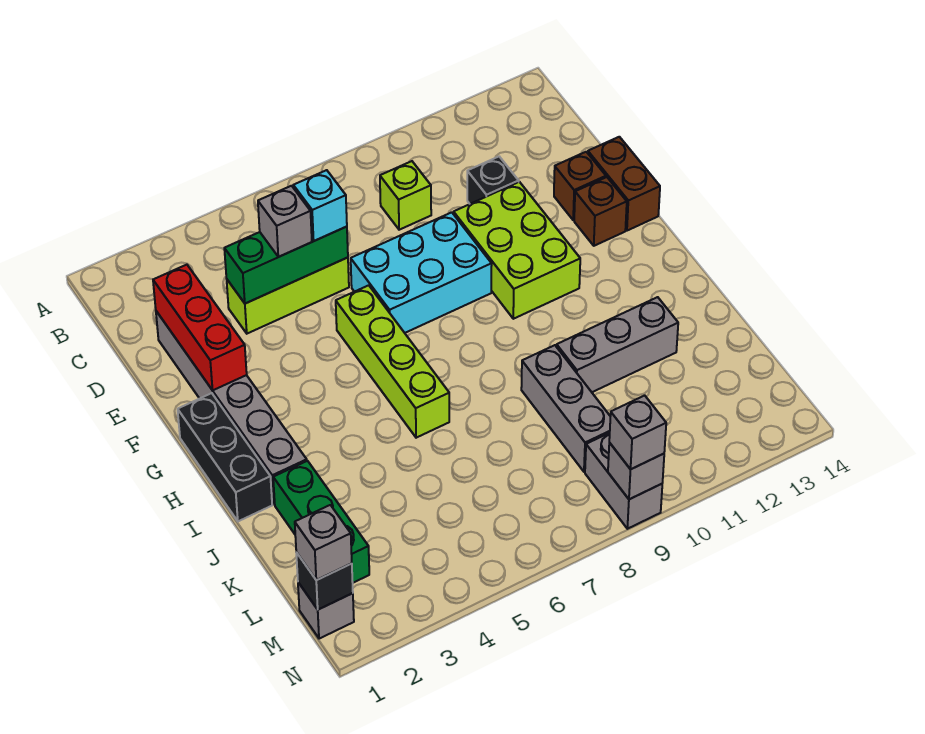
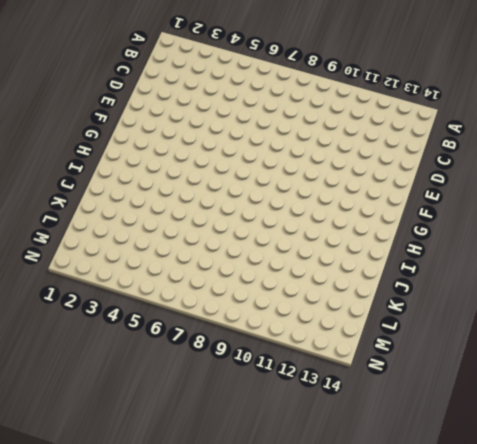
none -> lime brick C9 level 1
none -> grey brick D2:I2 level 1
none -> lime brick D4:D6 level 1

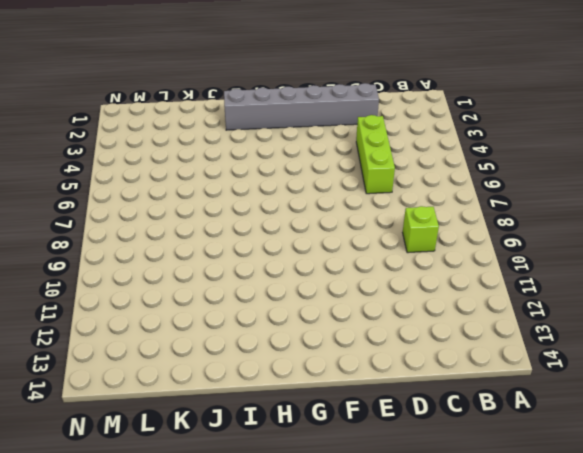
none -> black brick D11 level 1
none -> cyan brick E7:F9 level 1
none -> lime brick E10:G11 level 1

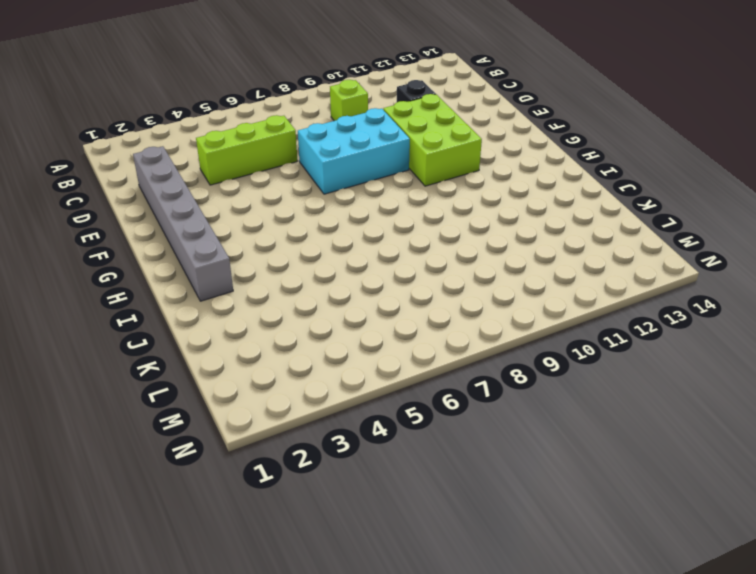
none -> brown brick E13 level 1
none -> brown brick E14:F14 level 1
none -> lime brick F6:I6 level 1

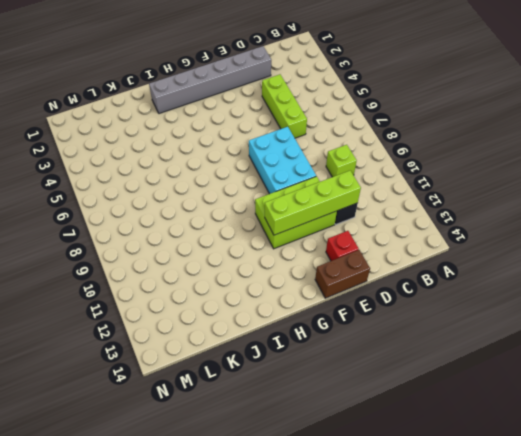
lime brick D11:G11 level 2 -> lime brick F6:I6 level 1
red brick E13 level 1 -> brown brick E13 level 1
none -> brown brick F13 level 1
none -> black brick G1:I1 level 1
none -> green brick J2:L2 level 1

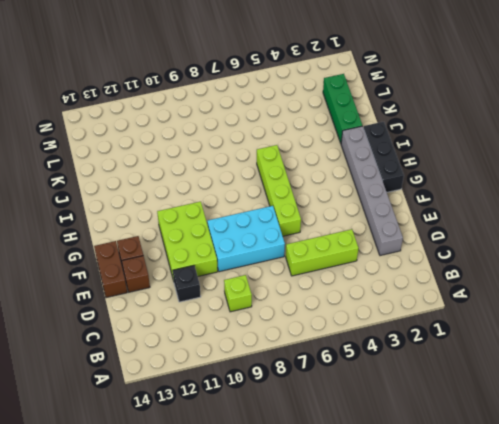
none -> grey brick J9:L9 level 1
none -> grey brick J10:J12 level 1
none -> grey brick M1 level 1

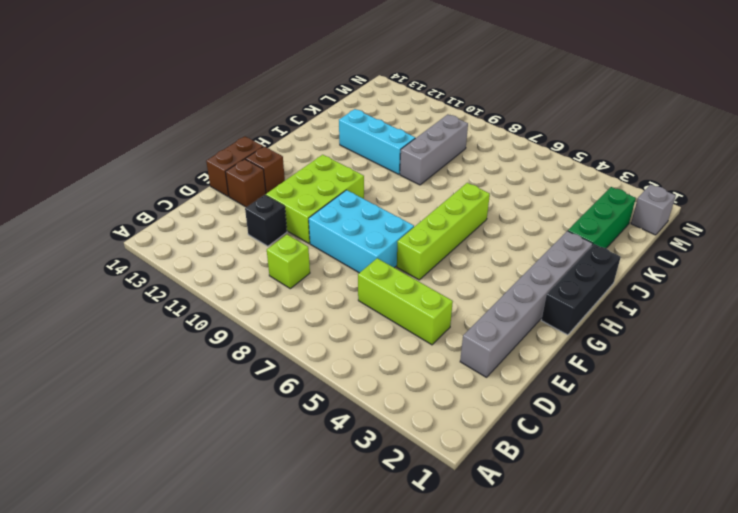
cyan brick J10:J12 level 1 -> grey brick J10:J12 level 1
none -> grey brick M9:N9 level 1
none -> red brick D2:F2 level 2
none -> green brick D4:D6 level 2

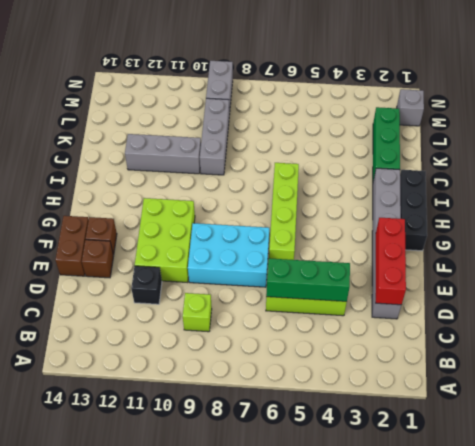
none -> black brick M1 level 2
none -> grey brick N9 level 2
none -> grey brick D5 level 3

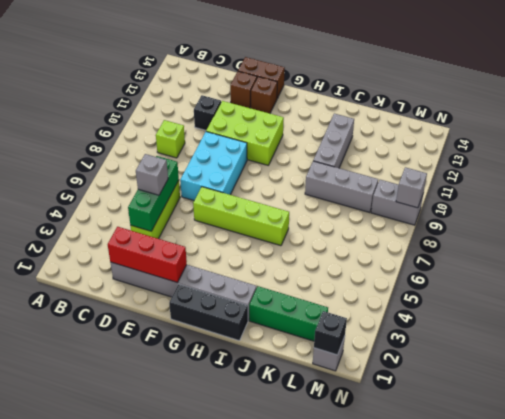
none -> cyan brick D6 level 3
none -> grey brick M1 level 3
none -> grey brick N9 level 3

